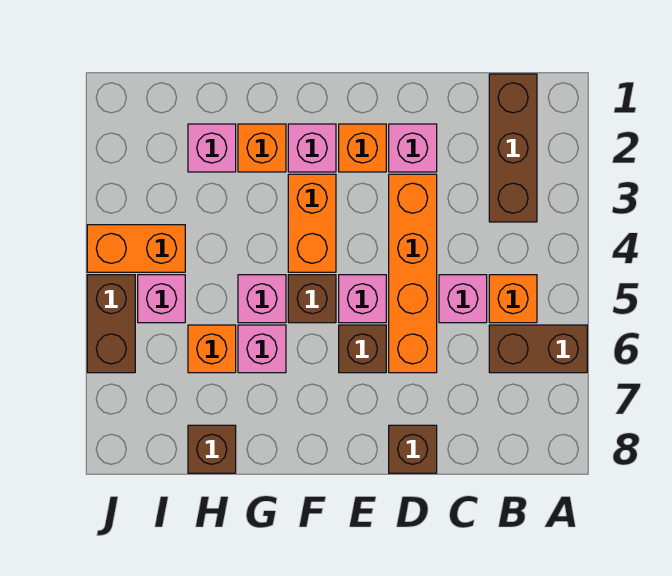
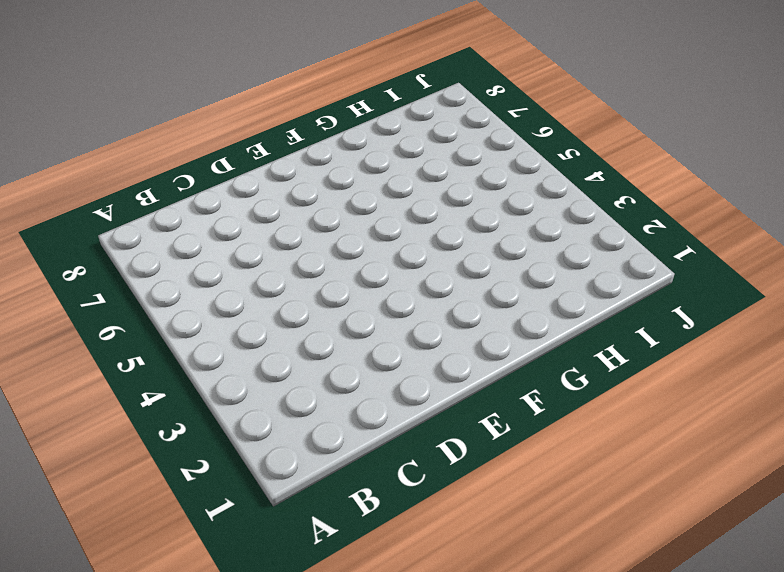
none -> brown brick A6:B6 level 1
none -> brown brick B1:B3 level 1
none -> orange brick B5 level 1

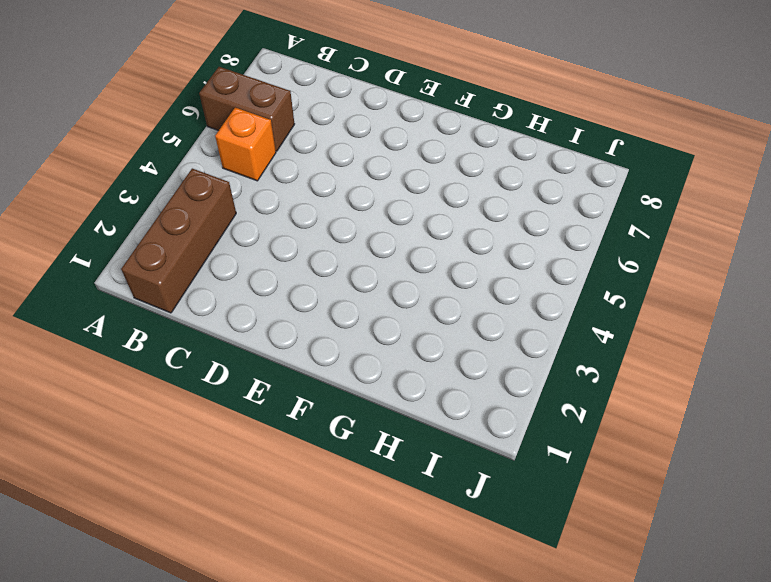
none -> pink brick C5 level 1
none -> pink brick D2 level 1
none -> orange brick D3:D6 level 1

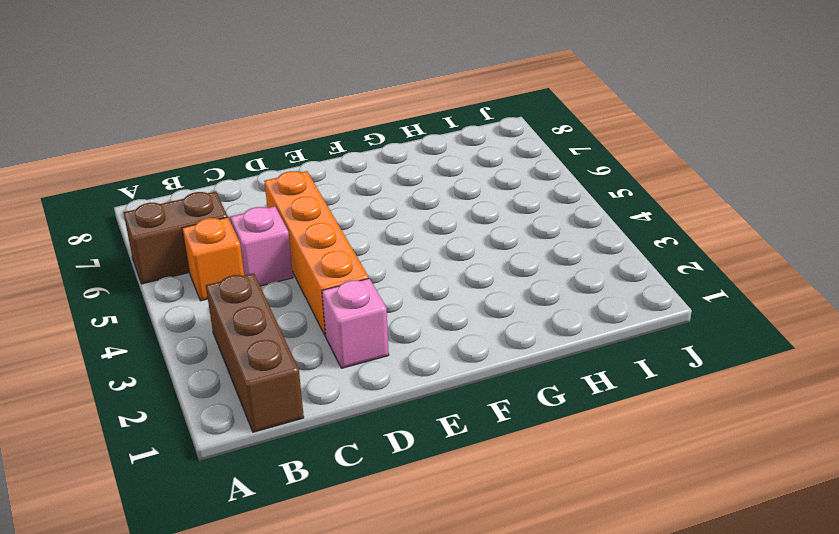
none -> brown brick D8 level 1
none -> orange brick E2 level 1
none -> pink brick E5 level 1

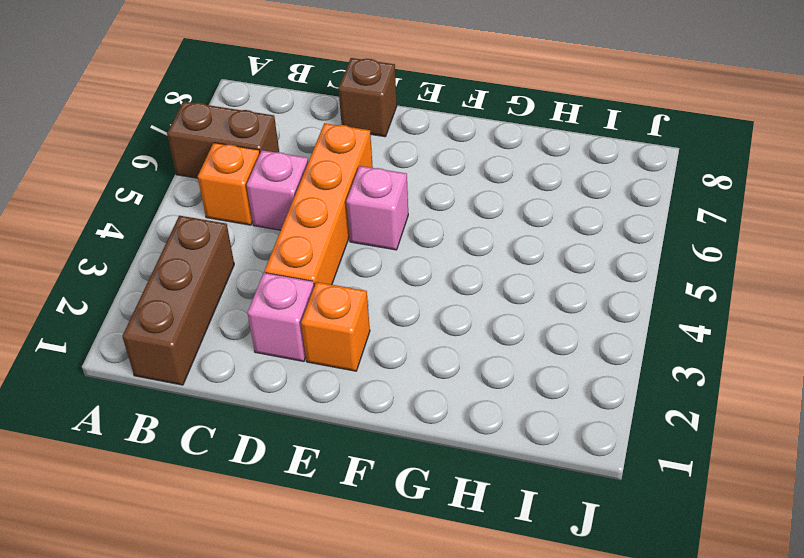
none -> brown brick E6 level 1
none -> pink brick F2 level 1
none -> orange brick F3:F4 level 1

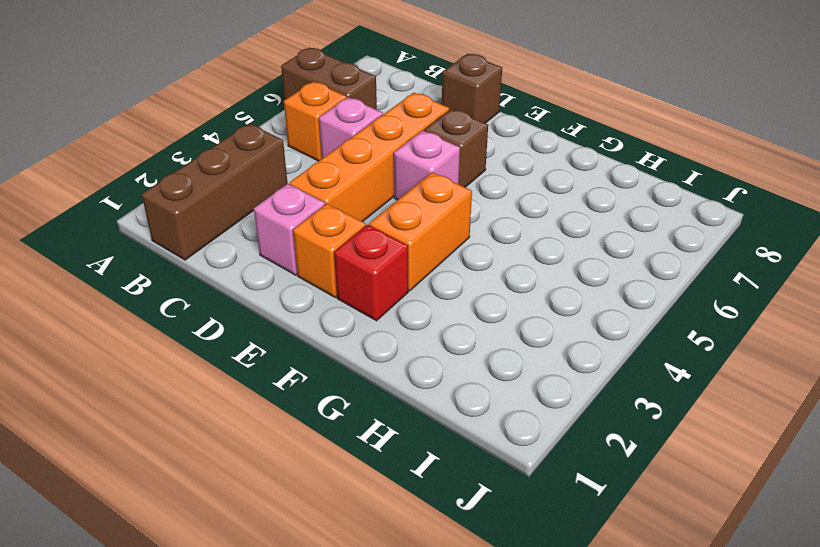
red brick F2 level 1 -> pink brick F2 level 1
none -> brown brick F5 level 1
none -> orange brick G2 level 1
none -> pink brick G5 level 1

